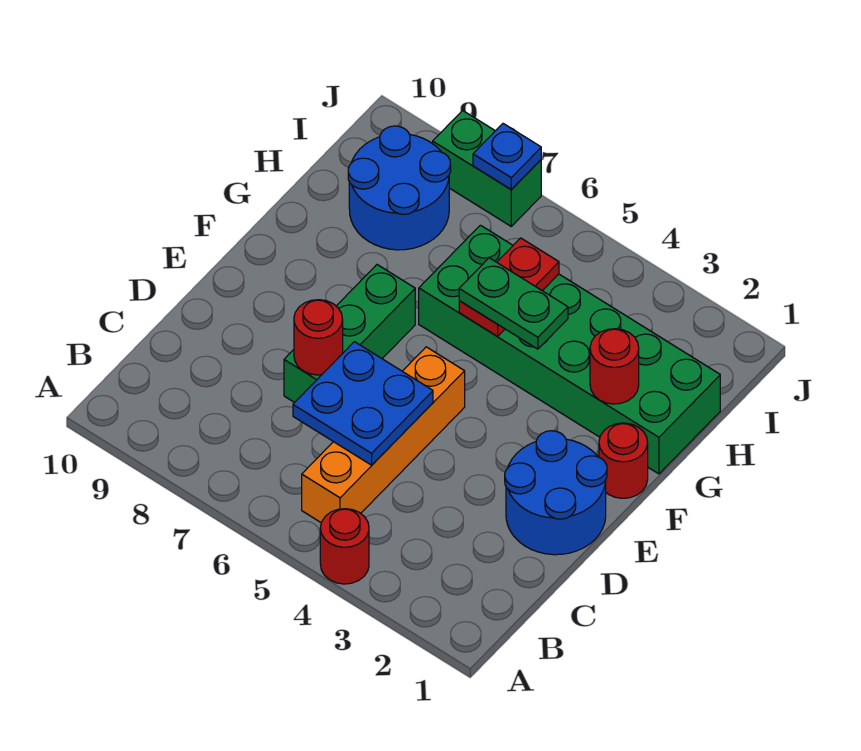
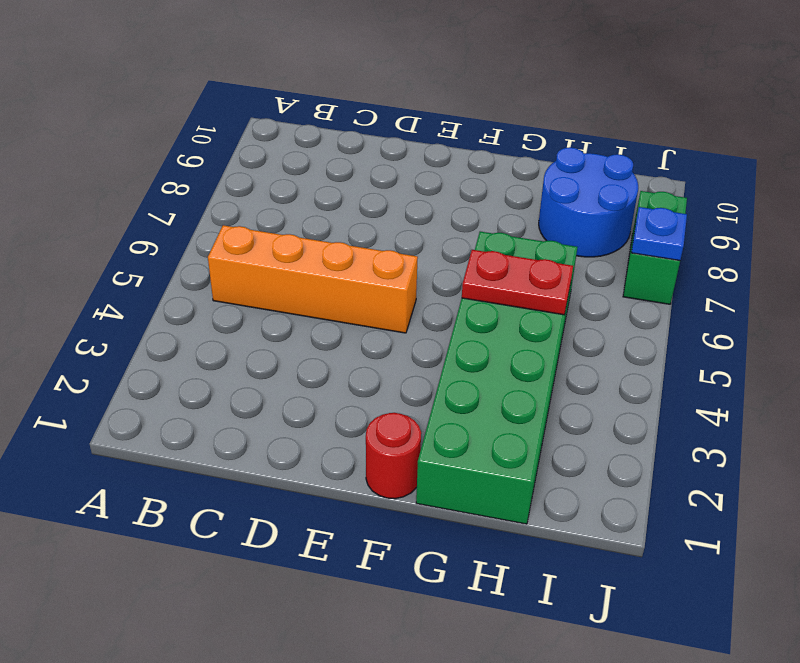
none -> red round brick A4 level 1
none -> blue round brick D1:E2 level 1
none -> green brick D7:F7 level 1

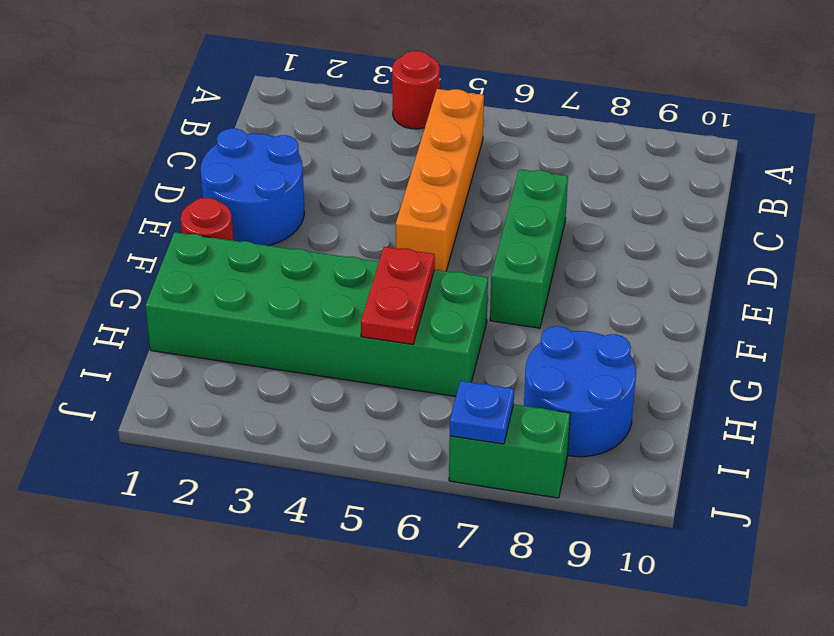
none -> blue plate C5:D6 level 2
none -> red round brick D7 level 2
none -> red round brick G2 level 2

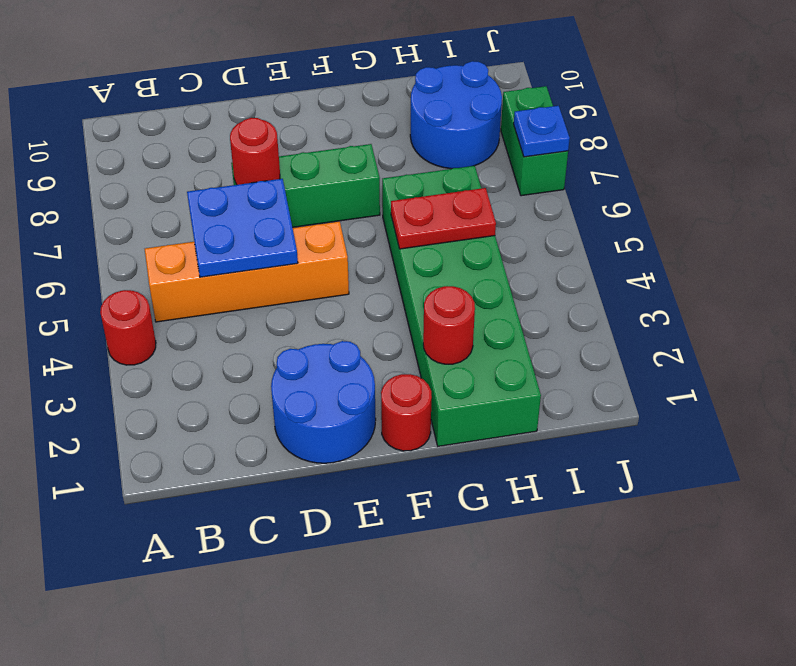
none -> green plate G4:G5 level 3

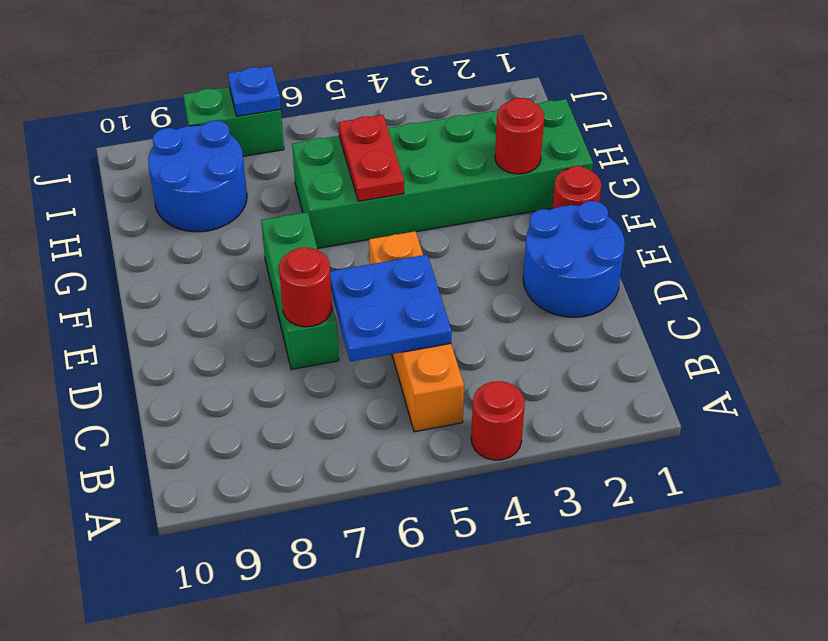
none -> green plate G4:G5 level 3

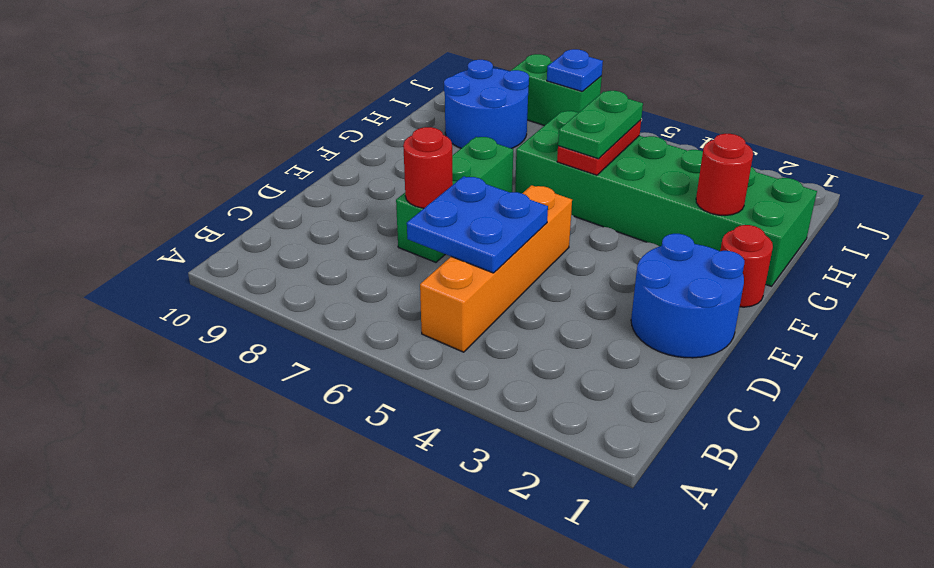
green plate G5:H5 level 3 -> green plate G4:G5 level 3
none -> red round brick A4 level 1

